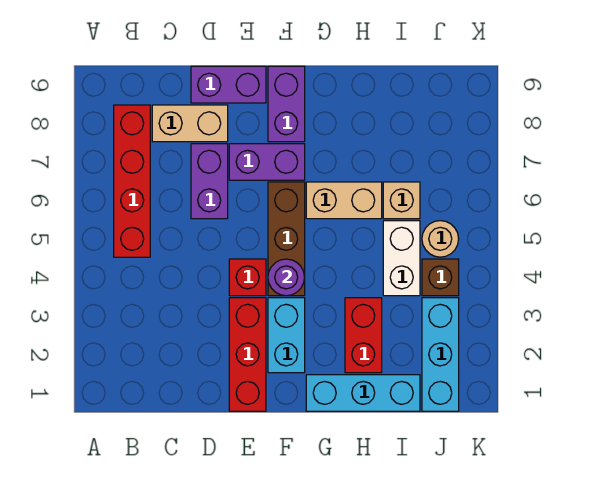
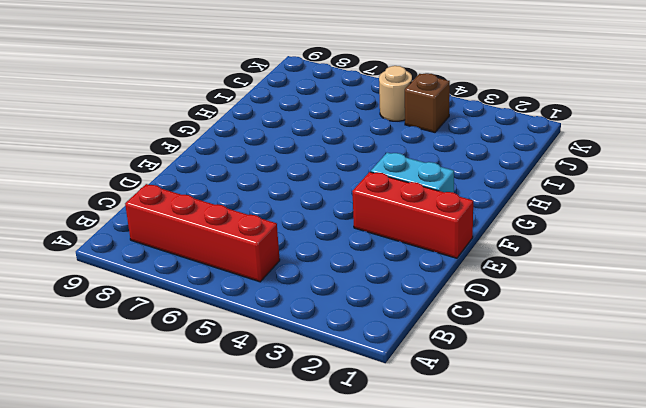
none -> tan brick C8:D8 level 1
none -> purple brick D6:D7 level 1
none -> purple brick D9:E9 level 1

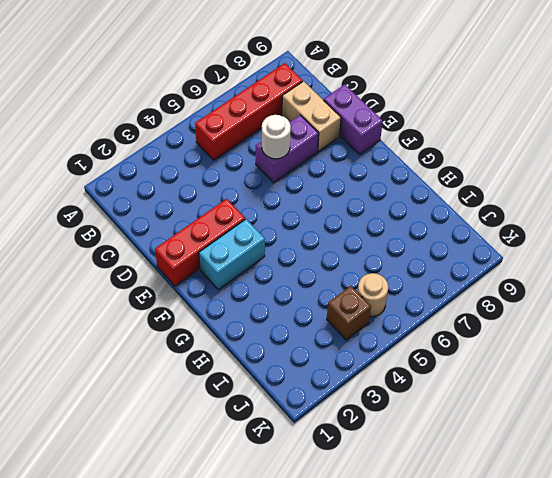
white round brick D6 level 2 -> none
none -> red brick E4 level 1
none -> purple brick E7:F7 level 1
none -> brown brick F4:F6 level 1

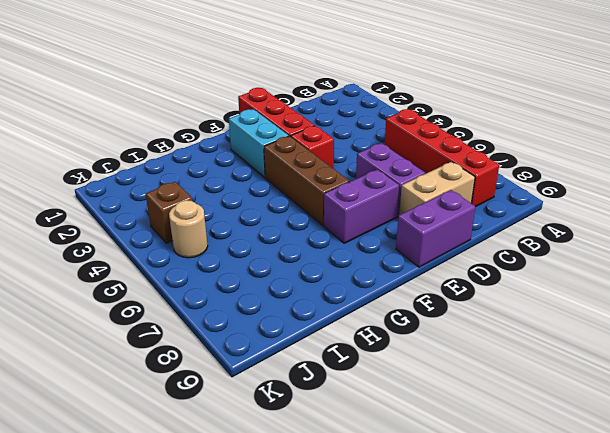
none -> purple brick F8:F9 level 1
none -> cyan brick G1:I1 level 1
none -> tan brick G6:H6 level 1

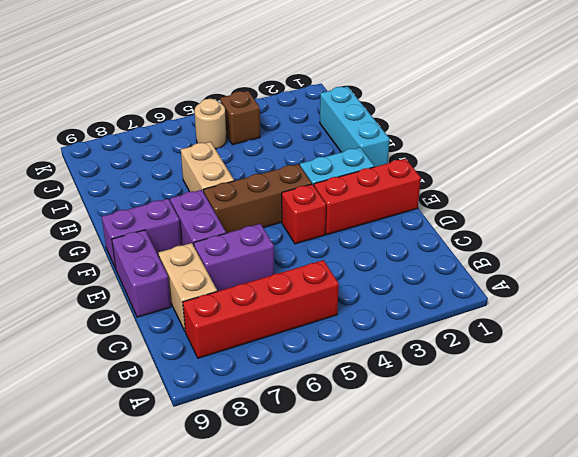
none -> red brick H2:H3 level 1
none -> white brick I4:I5 level 1
none -> tan brick I6 level 1

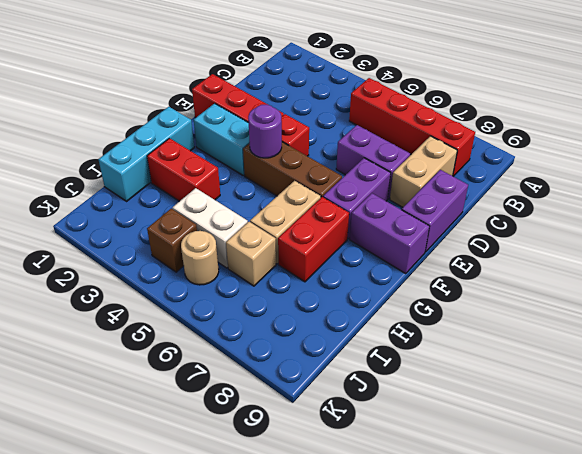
red brick G7:H7 level 1 -> none
none -> cyan brick J1:J3 level 1

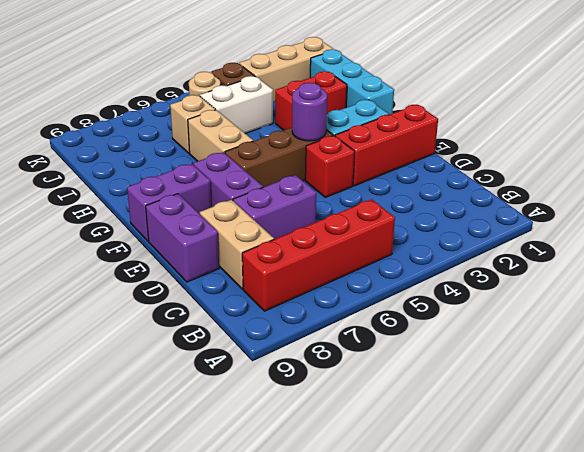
tan brick J1:J3 level 1 -> cyan brick J1:J3 level 1

